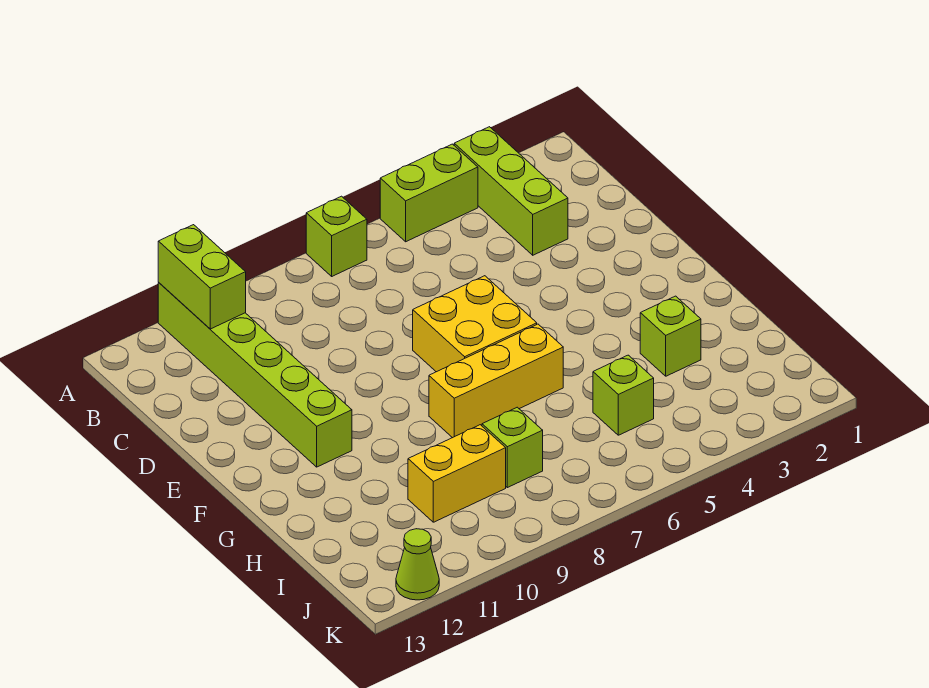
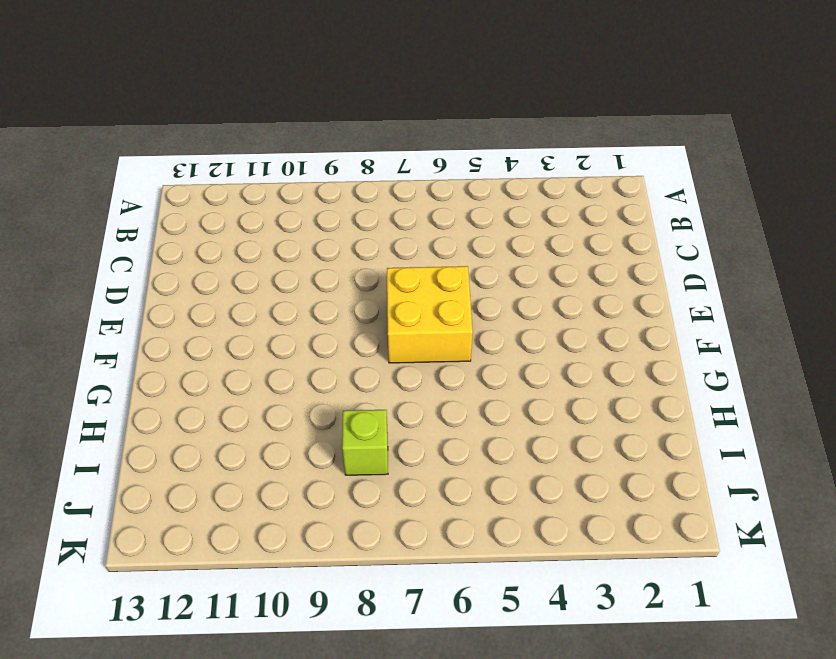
none -> lime brick A3:C3 level 1
none -> lime brick A4:A5 level 1
none -> lime brick A7 level 1

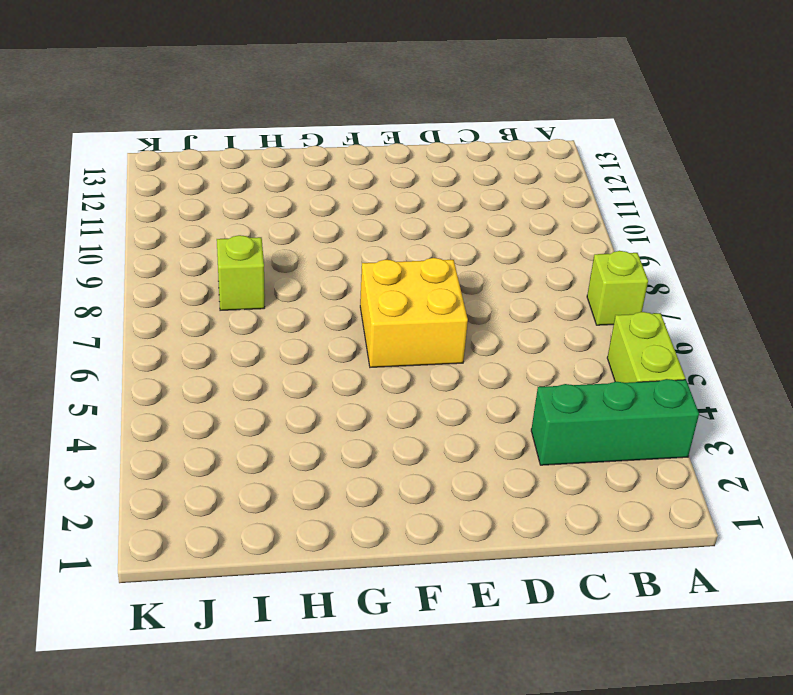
green brick A3:C3 level 1 -> lime brick A3:C3 level 1
none -> lime brick A11:F11 level 1
none -> yellow brick G6:G8 level 1
none -> lime brick H3 level 1

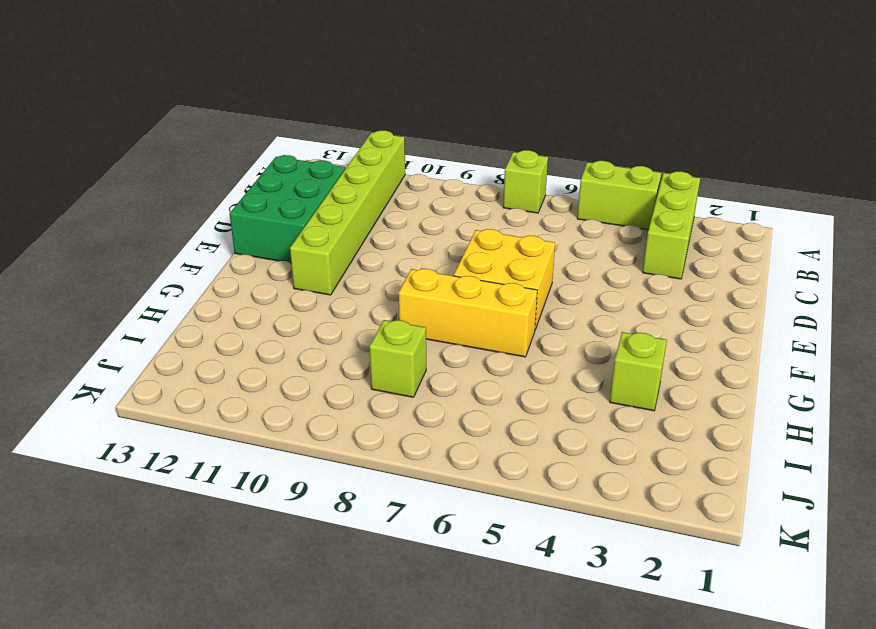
green brick C12:E13 level 1 -> none
none -> lime brick I5 level 1
none -> yellow brick I9:I10 level 1
none -> lime cone K12 level 1

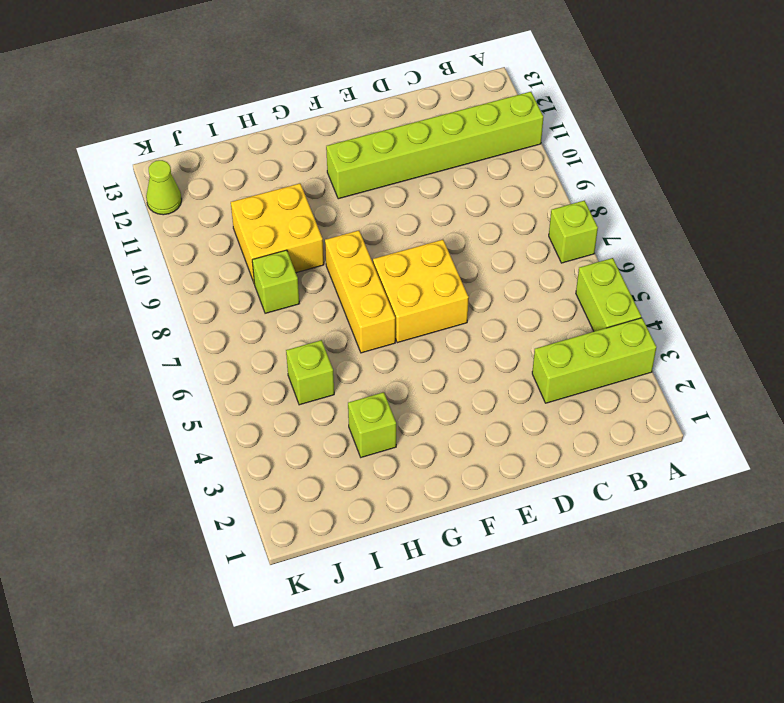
yellow brick H9:I10 level 1 -> yellow brick I9:I10 level 1
none -> lime brick A11:B11 level 2

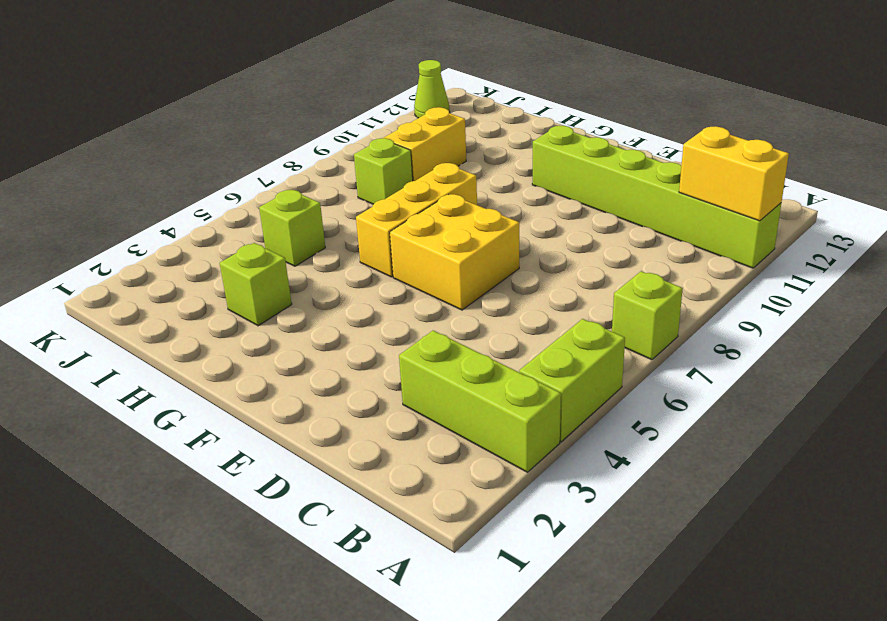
yellow brick A11:B11 level 2 -> lime brick A11:B11 level 2

